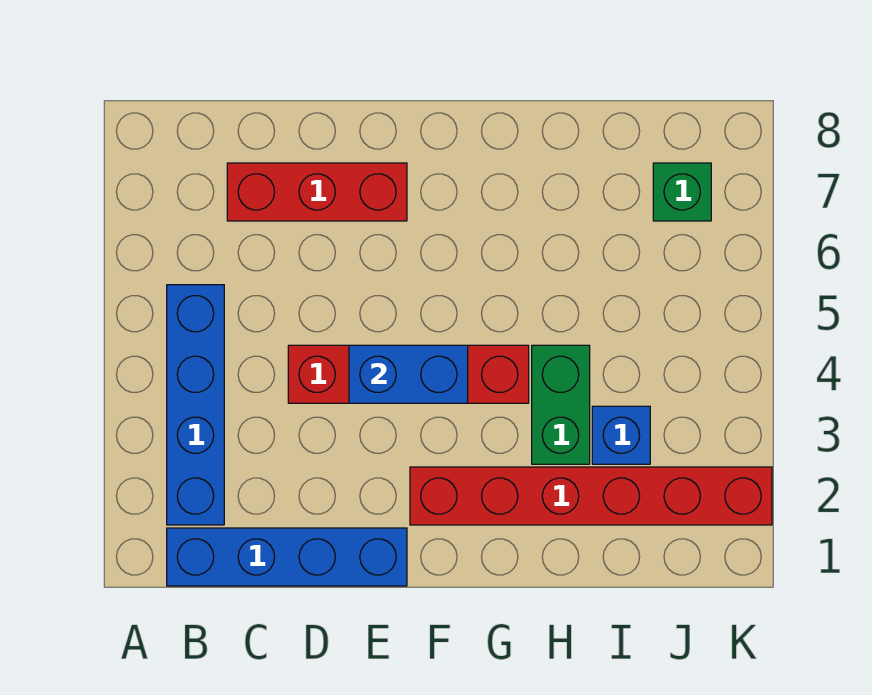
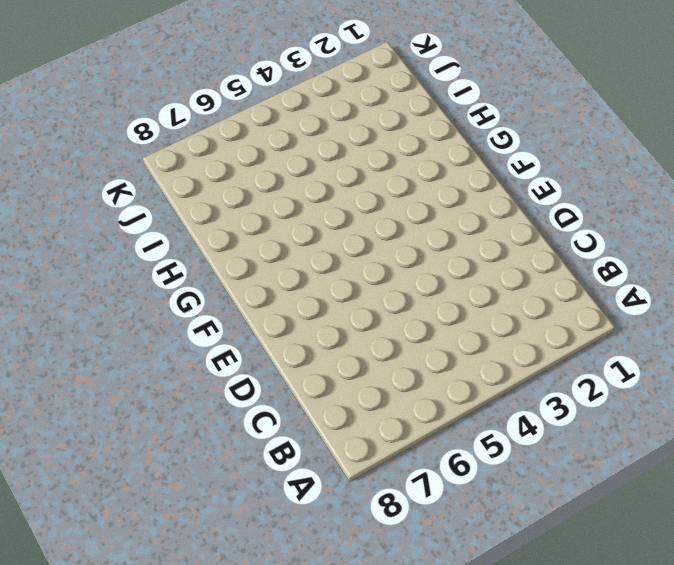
none -> blue brick B1:E1 level 1
none -> blue brick B2:B5 level 1

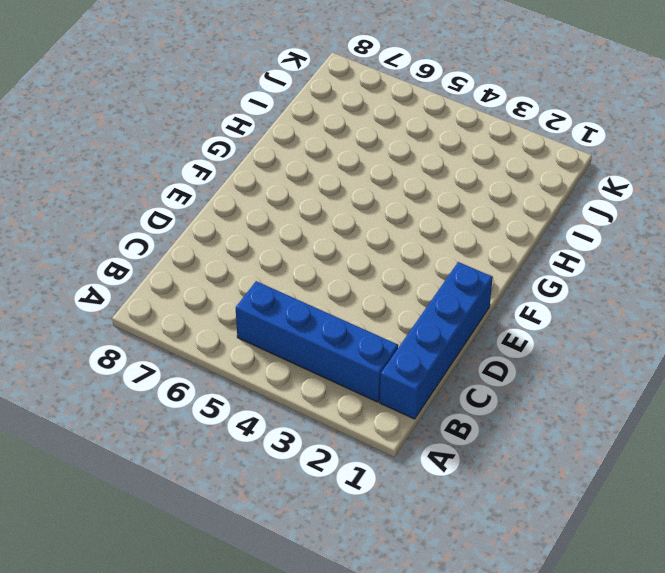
none -> red brick C7:E7 level 1
none -> red brick D4:G4 level 1

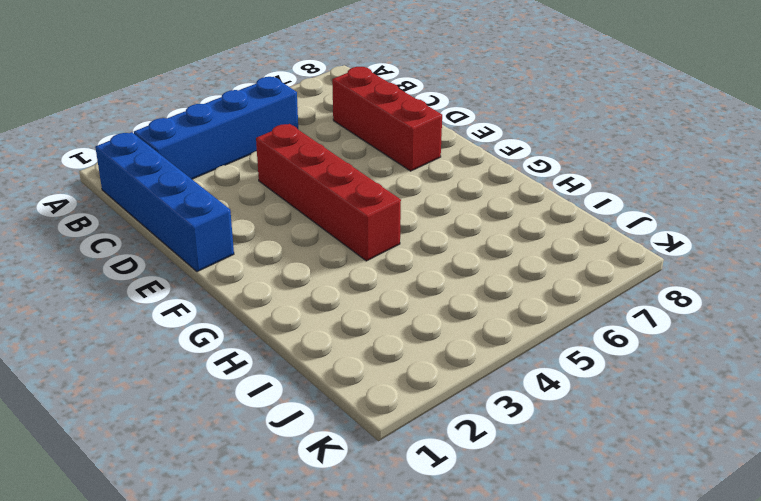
none -> red brick F2:K2 level 1
none -> green brick H3:H4 level 1

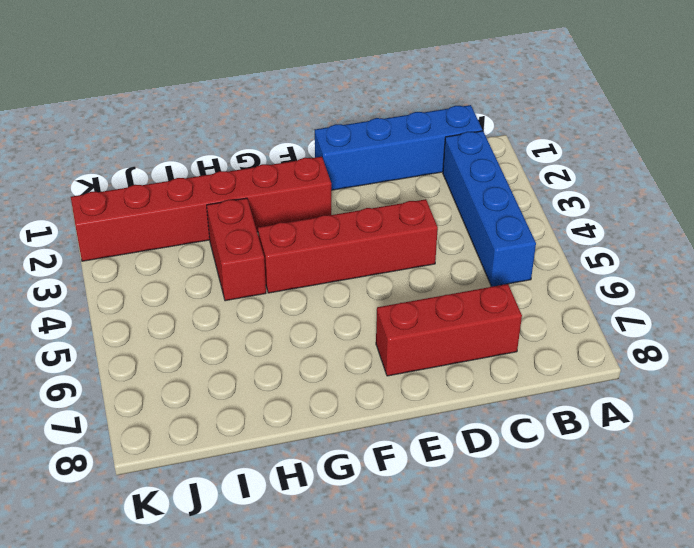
red brick H3:H4 level 1 -> green brick H3:H4 level 1
none -> blue brick I3 level 1
none -> green brick J7 level 1

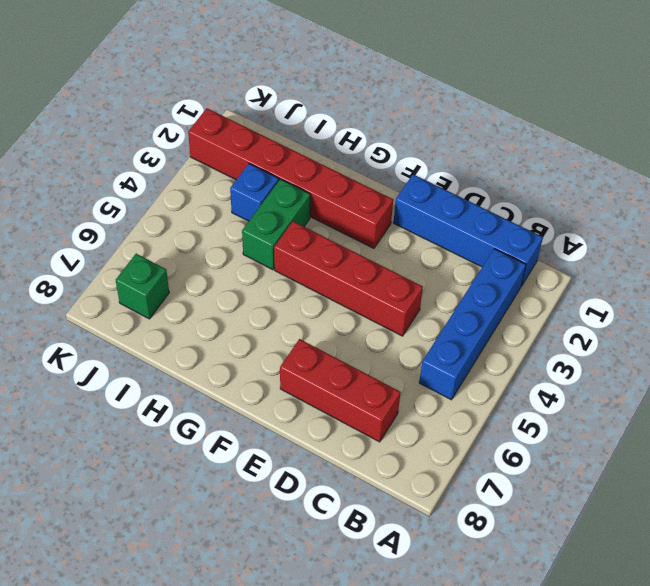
none -> blue brick E4:F4 level 2

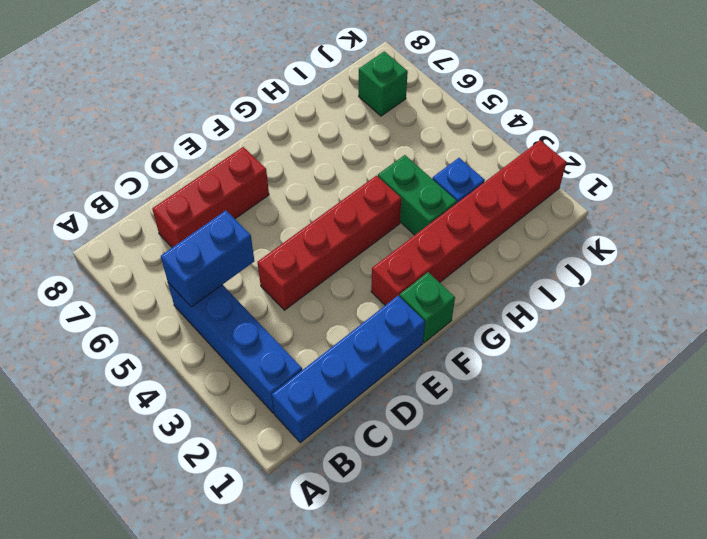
blue brick B5:C5 level 2 -> blue brick E4:F4 level 2
green brick F1 level 1 -> none

